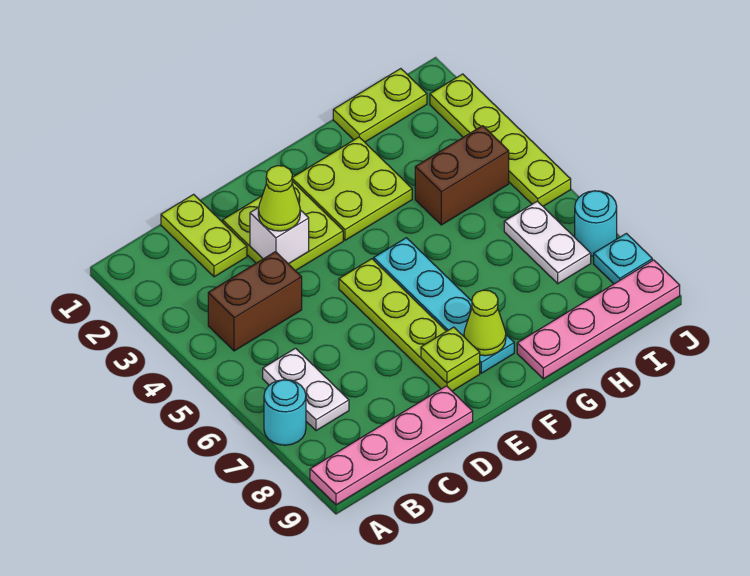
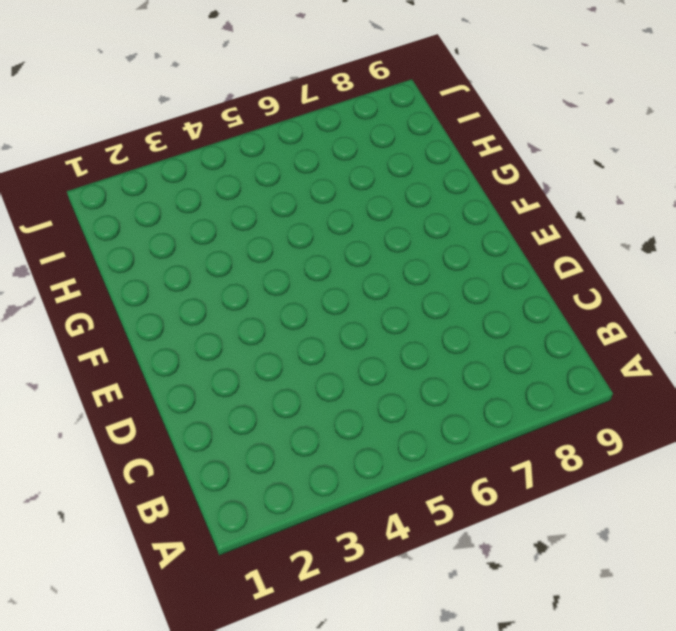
none -> cyan round brick A7 level 1
none -> pink plate A9:D9 level 1
none -> brown brick B4:C4 level 1

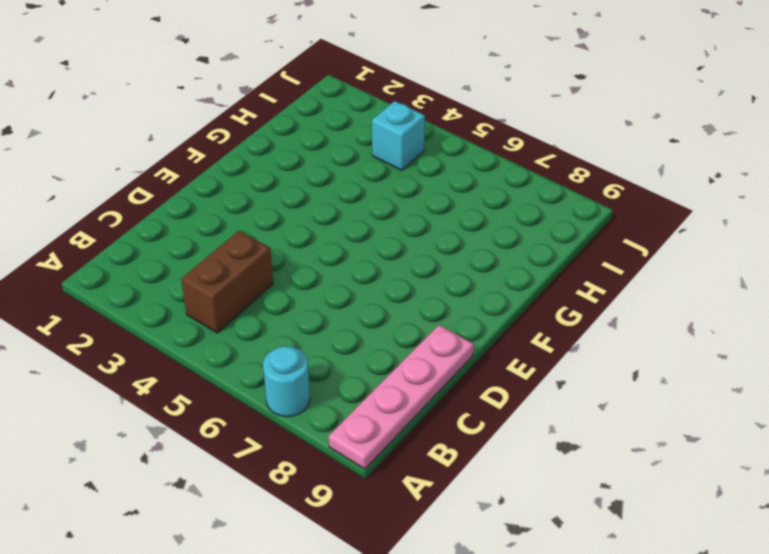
cyan brick I4 level 1 -> brown brick H4:I4 level 1
none -> white plate B6:B7 level 1
none -> lime plate C1:C2 level 1
none -> lime plate D2:E3 level 1

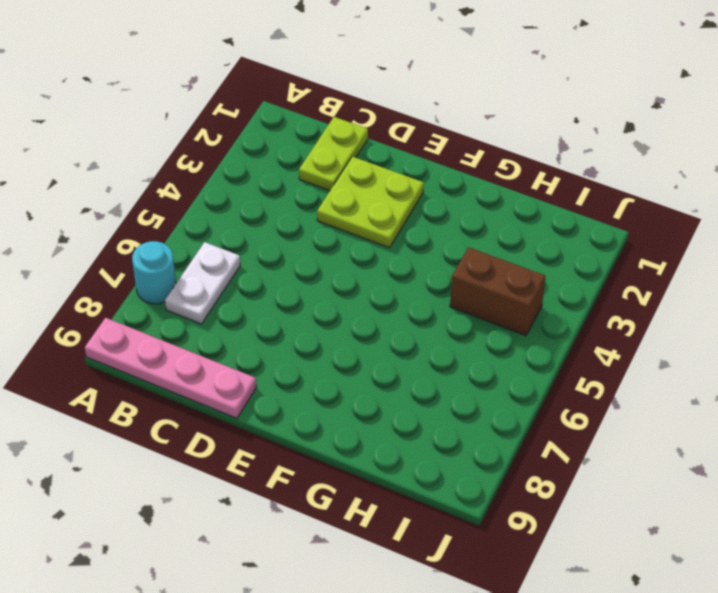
none -> brown brick B4:C4 level 1
none -> lime plate E5:E8 level 1
none -> lime plate F2:G3 level 1

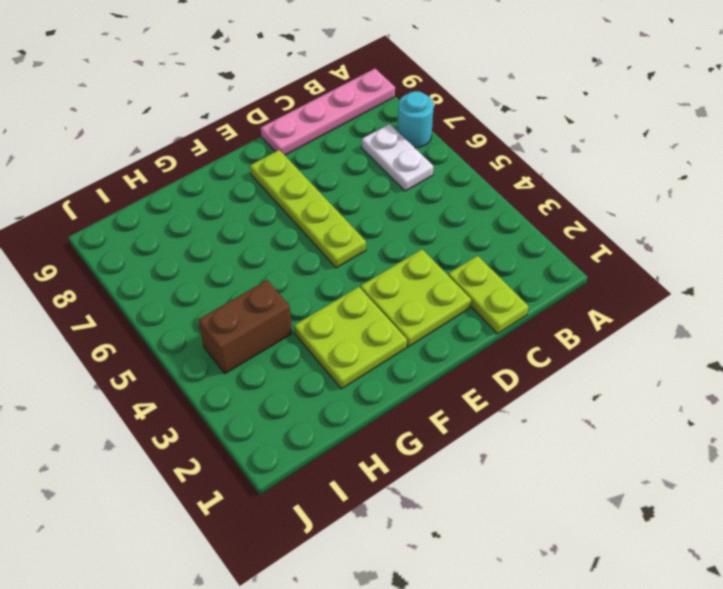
none -> brown brick B4:C4 level 1
none -> cyan plate F5:F8 level 1
none -> pink plate G9:J9 level 1

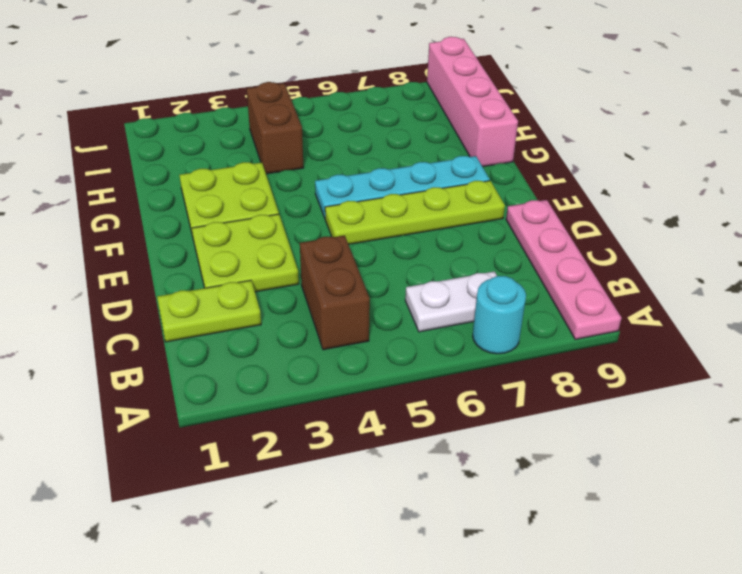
pink brick G9:J9 level 1 -> pink plate G9:J9 level 1
none -> lime plate H1:I1 level 1
none -> white plate I6:I7 level 1
none -> lime plate J2:J5 level 1

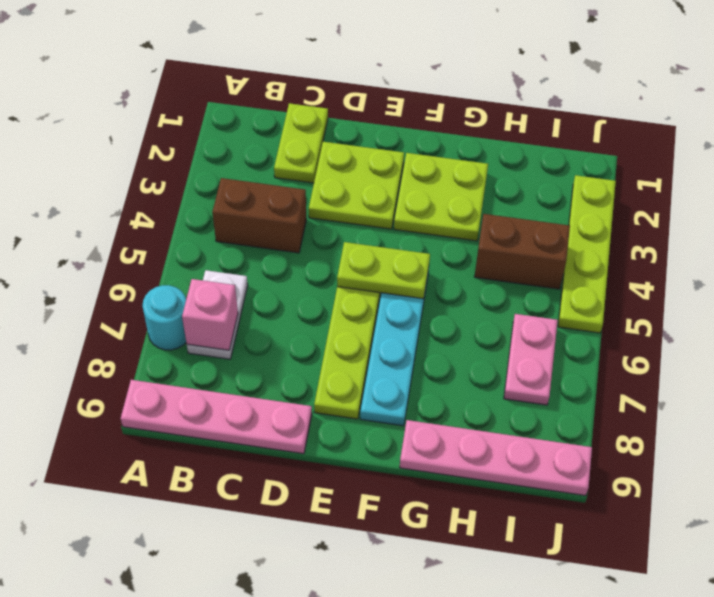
pink brick B7 level 2 -> none
lime plate E5:F5 level 2 -> lime plate H1:I1 level 1
pink plate I6:I7 level 1 -> white plate I6:I7 level 1
none -> cyan round brick J7 level 1
none -> cyan plate J8 level 1
none -> white brick D3 level 2

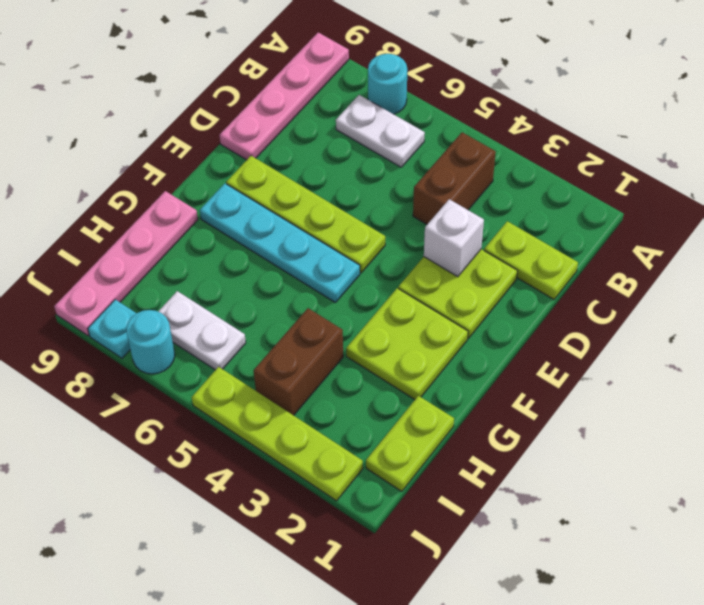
none -> lime plate E8 level 2
none -> lime cone F8 level 2
none -> lime cone D3 level 3

